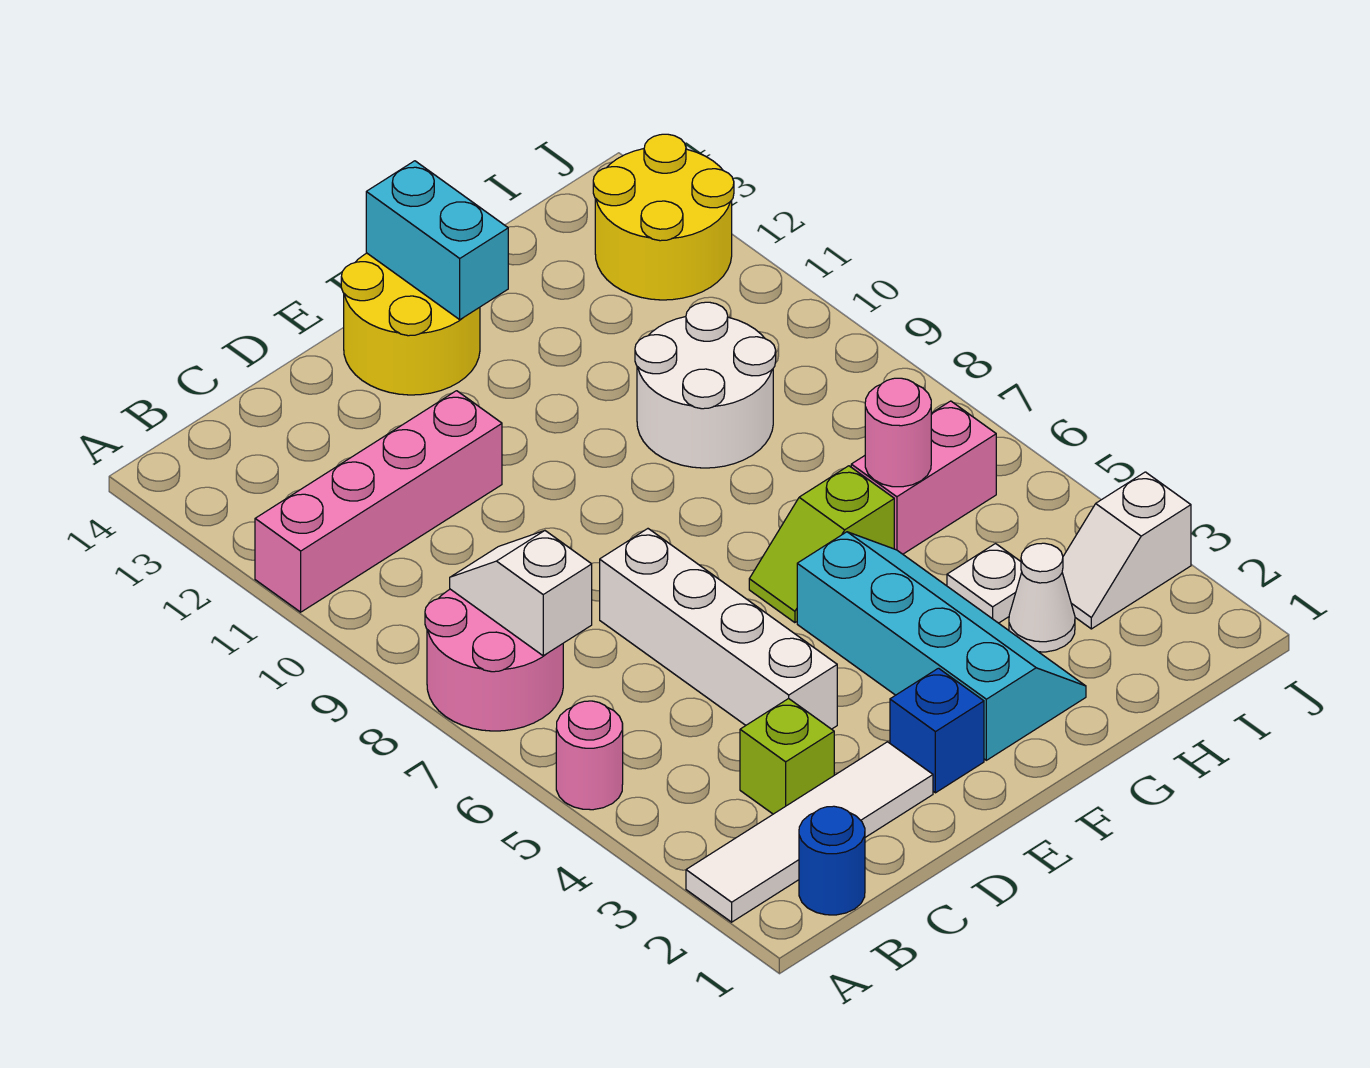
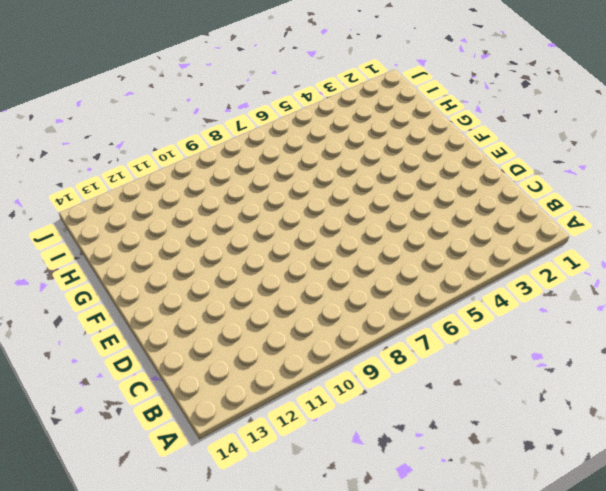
none -> white tile A2:D2 level 1
none -> pink round brick A5 level 1
none -> pink round brick A7:B8 level 1

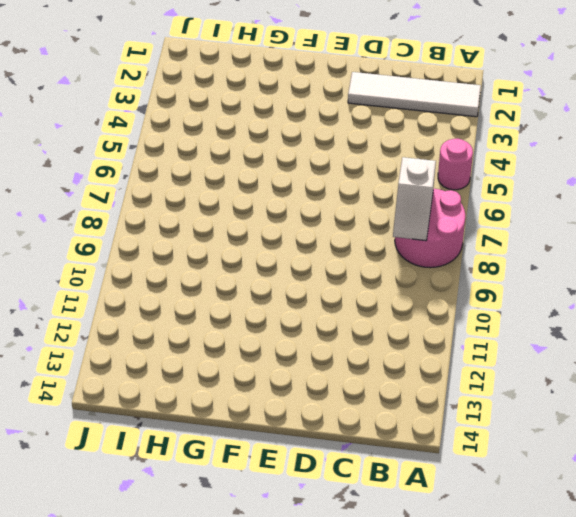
none -> pink brick A11:D11 level 1
none -> blue round brick B1 level 1
none -> lime brick C3 level 1

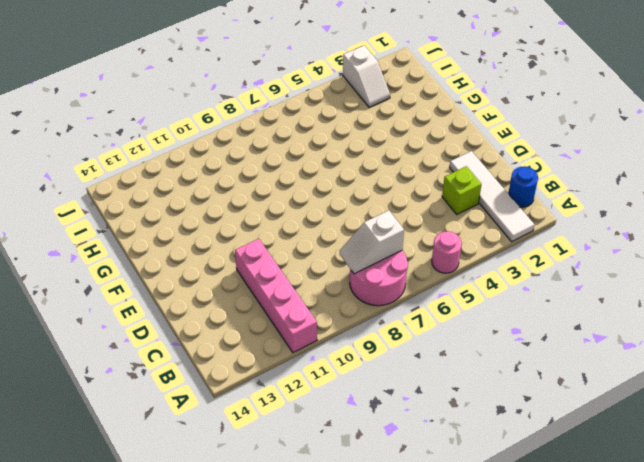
none -> white brick D4:D7 level 1
none -> blue brick E2 level 1
none -> yellow round brick E13:F14 level 1

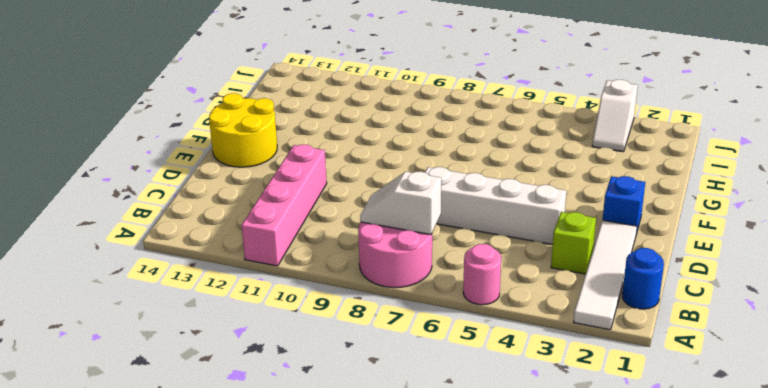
none -> cyan slope F2:G5 level 1 top F
none -> lime slope F6:G6 level 1 top G
none -> white round brick G9:H10 level 1

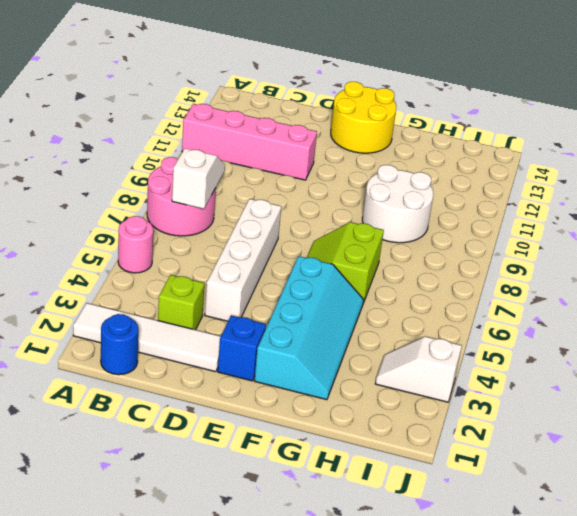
lime slope F6:G7 level 1 top G -> lime slope F6:G6 level 1 top G
none -> white cone H3 level 1
none -> white plate H4 level 1
none -> pink brick H6:I6 level 1

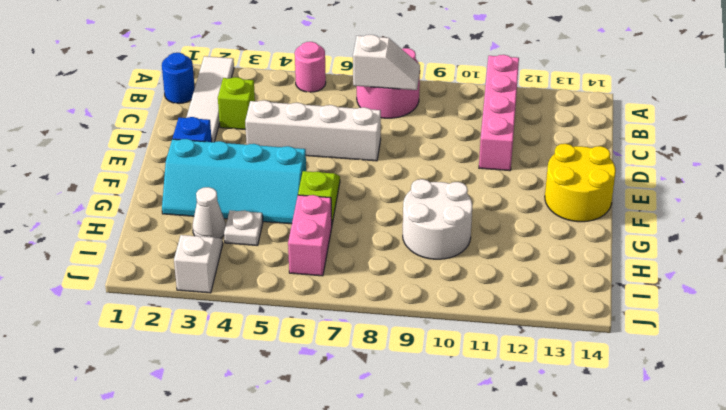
none -> yellow round brick I12:J13 level 1
none -> cyan brick F13:F14 level 2
none -> pink round brick H6 level 2

